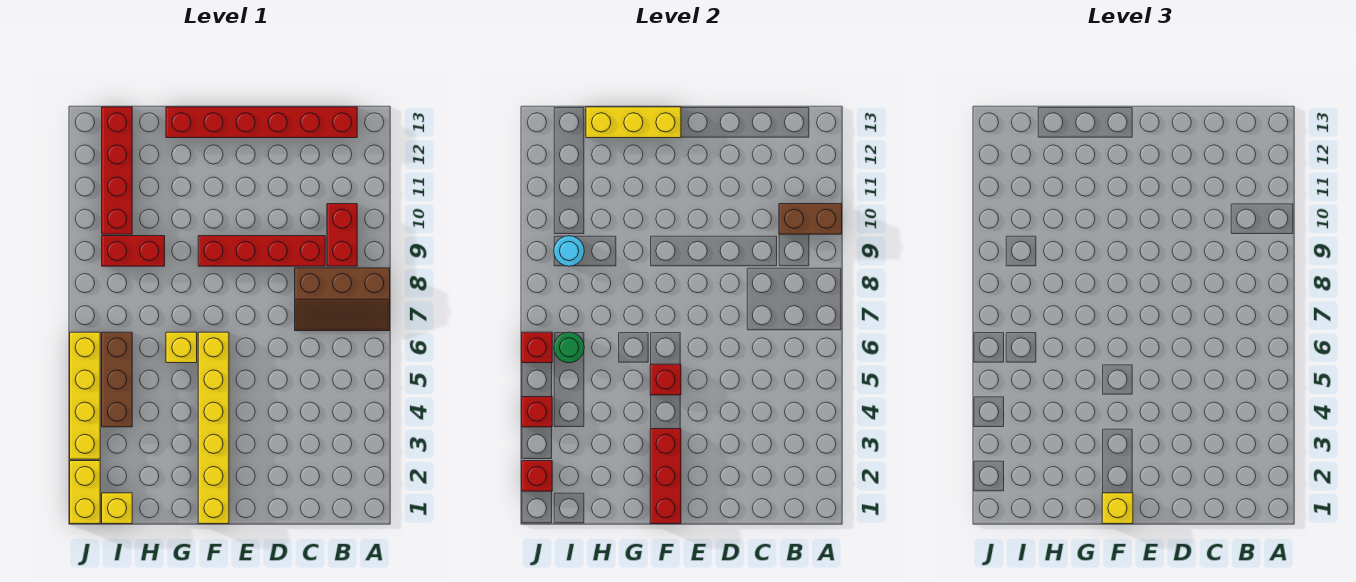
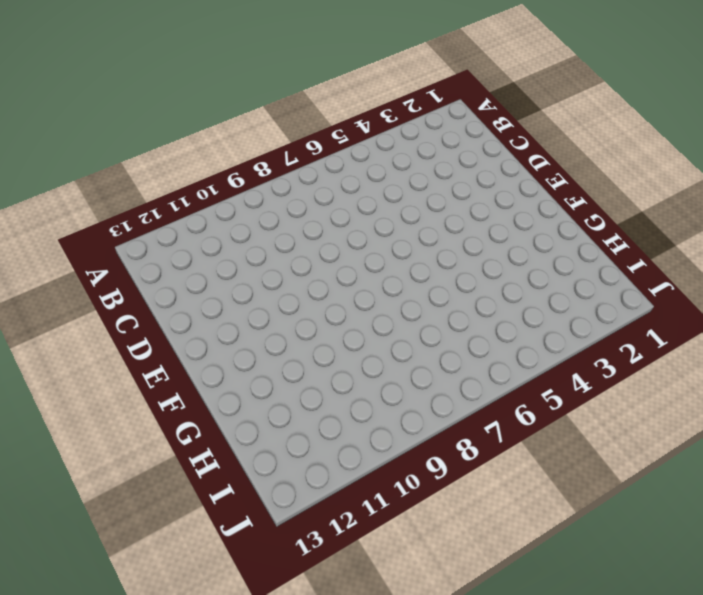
none -> brown slope A7:C8 level 1 top 8
none -> red brick B9:B10 level 1
none -> red brick B13:G13 level 1

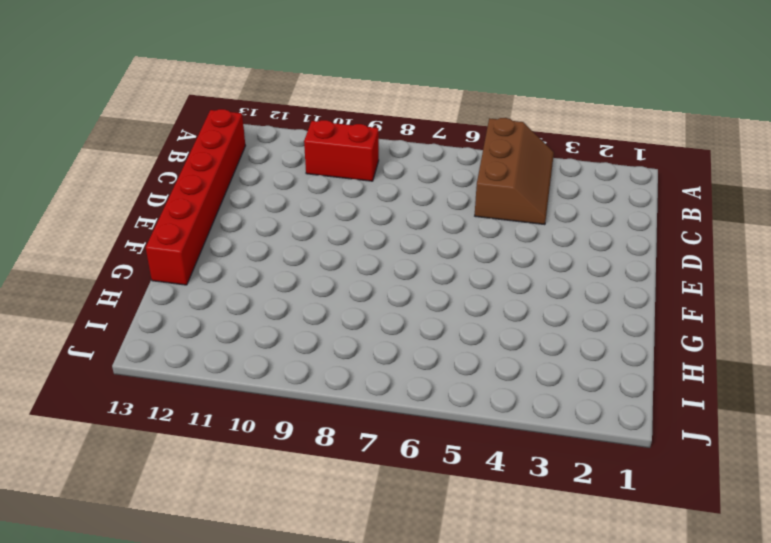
brown slope A4:C5 level 1 top 5 -> brown slope A7:C8 level 1 top 8
none -> red brick C9:F9 level 1
none -> yellow brick F1:F6 level 1
none -> yellow brick G6 level 1

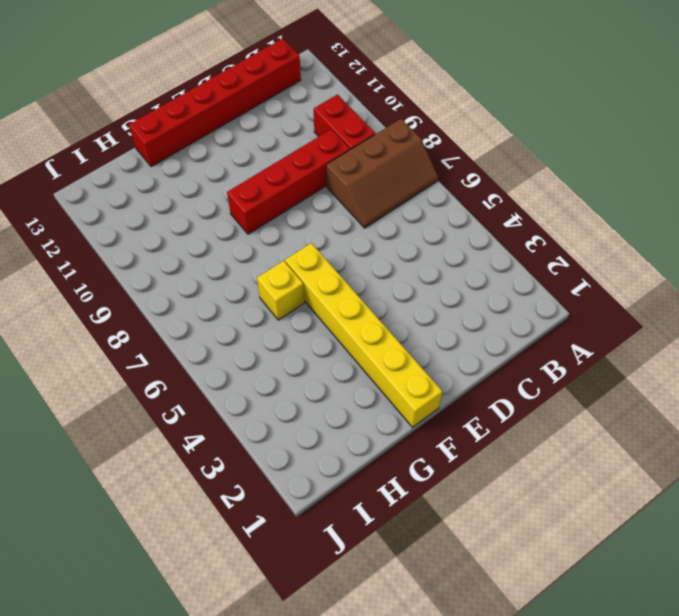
none -> red brick H9:I9 level 1
none -> yellow brick I1 level 1
none -> brown brick I4:I6 level 1

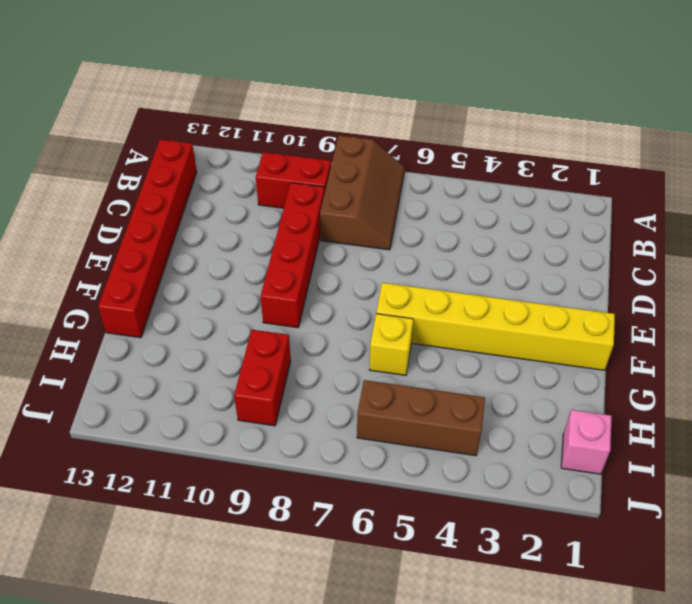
pink brick I1 level 1 -> yellow brick I1 level 1
none -> red brick I10:I13 level 1
none -> yellow brick J1:J2 level 1
none -> yellow brick J3:J6 level 1

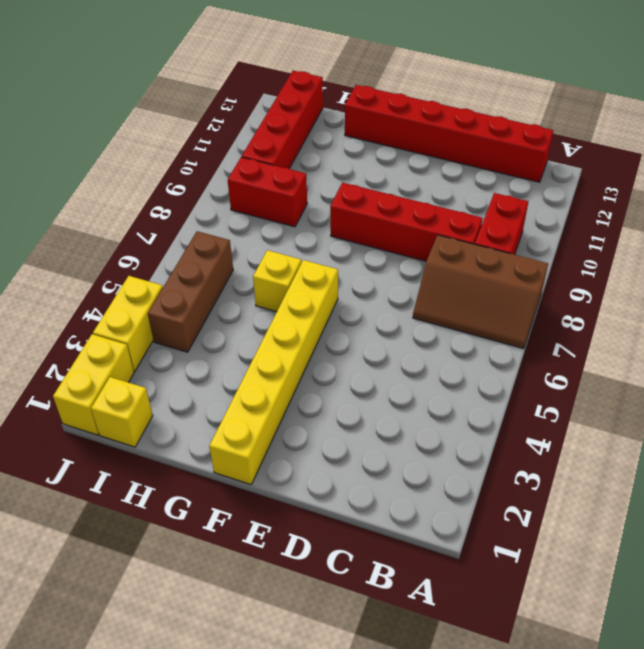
yellow brick J3:J4 level 1 -> yellow brick J3:J6 level 1
none -> brown brick A10:B10 level 2
none -> red brick F1:F3 level 2
none -> red brick F5 level 2

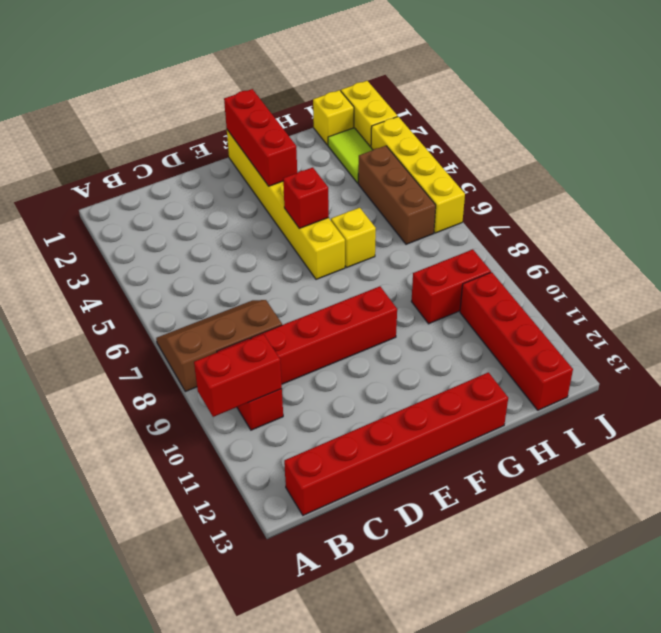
red brick A10:B10 level 2 -> brown brick A10:B10 level 2
lime tile I2:I3 level 1 -> none
none -> yellow brick F13:H13 level 2
none -> green round brick I6 level 2
none -> cyan round brick I9 level 2

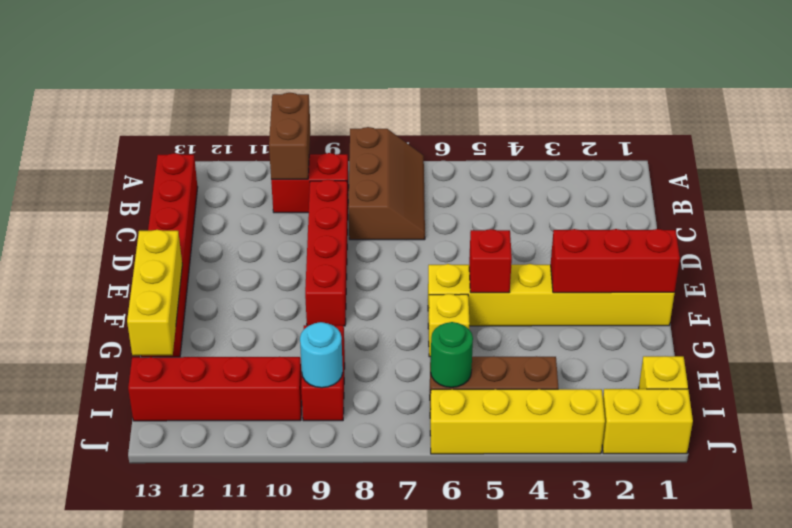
none -> red brick J2 level 2
none -> red brick J4 level 2
none -> red brick J6 level 2

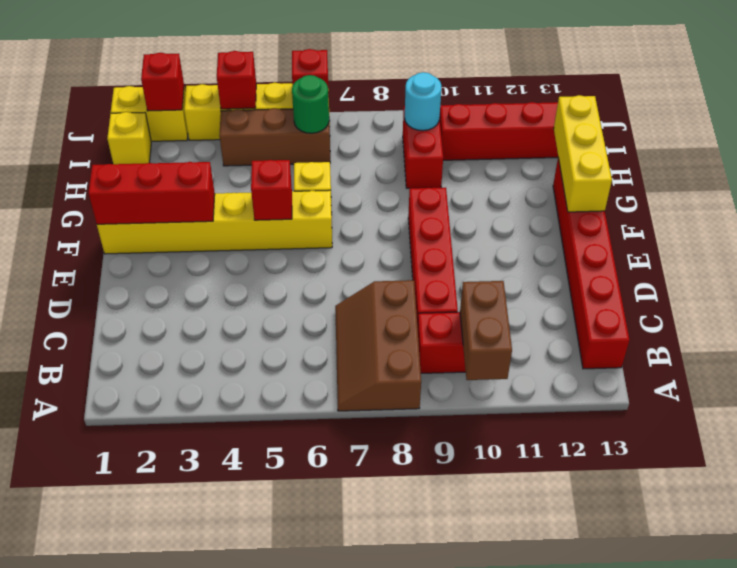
none -> yellow brick F1 level 3

